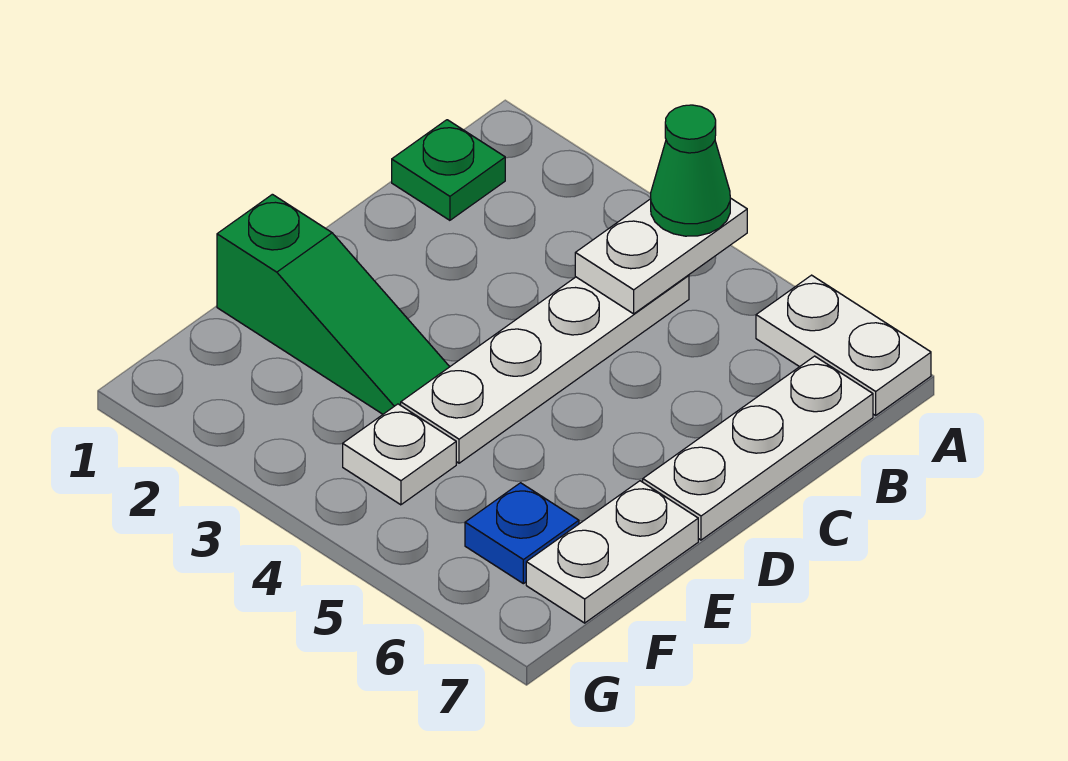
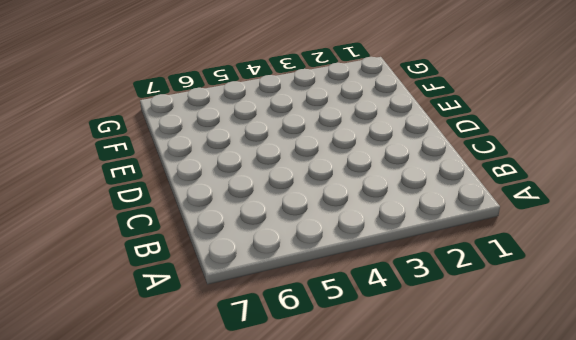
none -> white plate A6:A7 level 1
none -> green plate B1 level 1

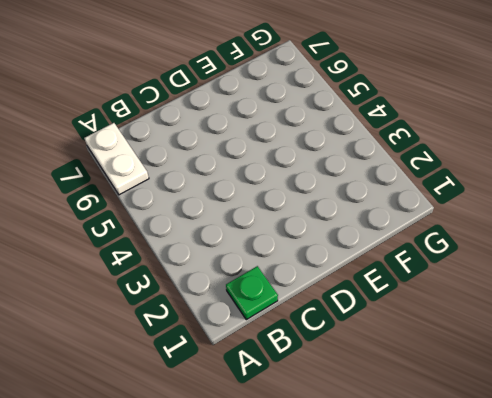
none -> white plate B4:E4 level 1
none -> white plate B7:D7 level 1

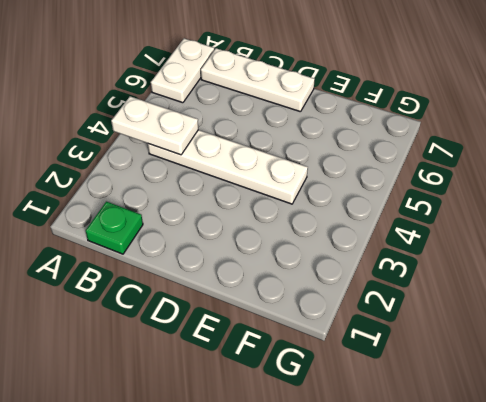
none -> green slope E1:E3 level 1 top 1
none -> white plate E7:F7 level 1

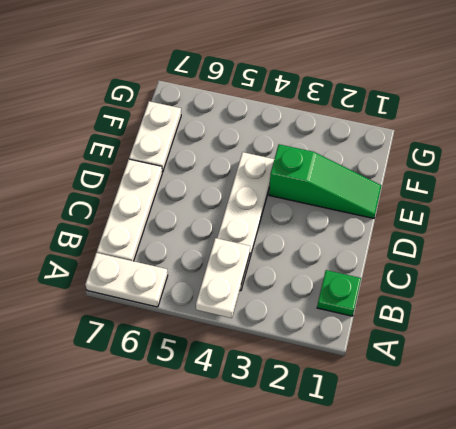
green slope E1:E3 level 1 top 3 -> green slope E1:E3 level 1 top 1
none -> white plate F4 level 1
none -> blue plate F6 level 1

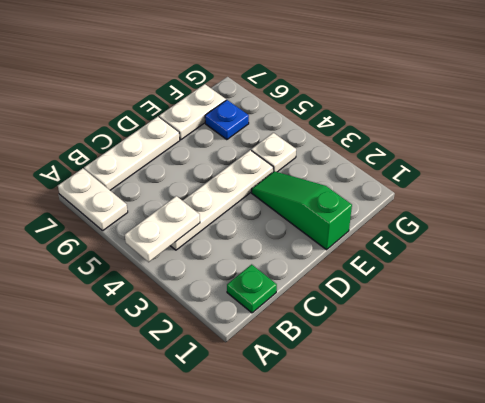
none -> green cone A4 level 3

